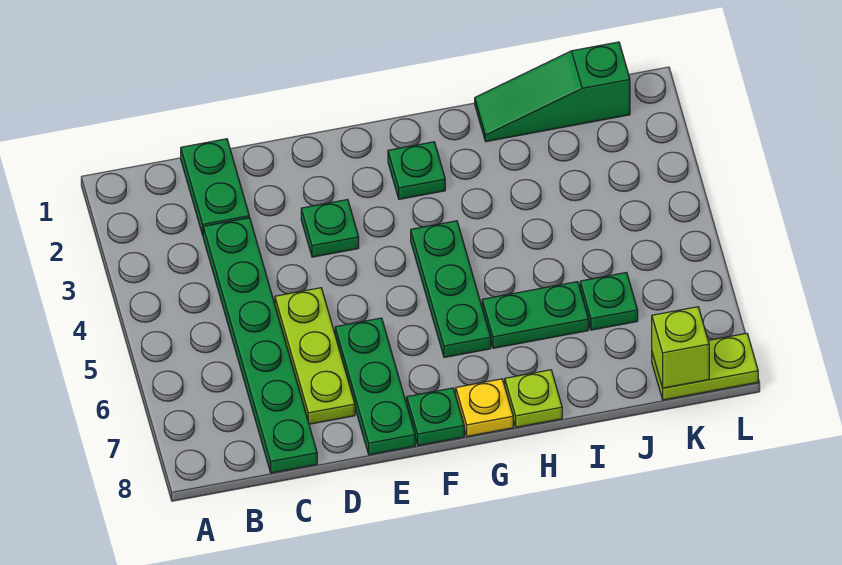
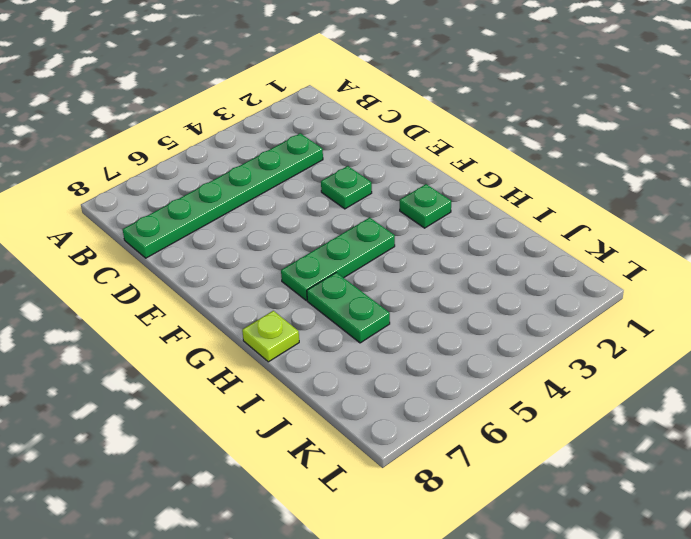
none -> green plate C1:C2 level 1
none -> lime plate D5:D7 level 1
none -> green plate E6:E8 level 1

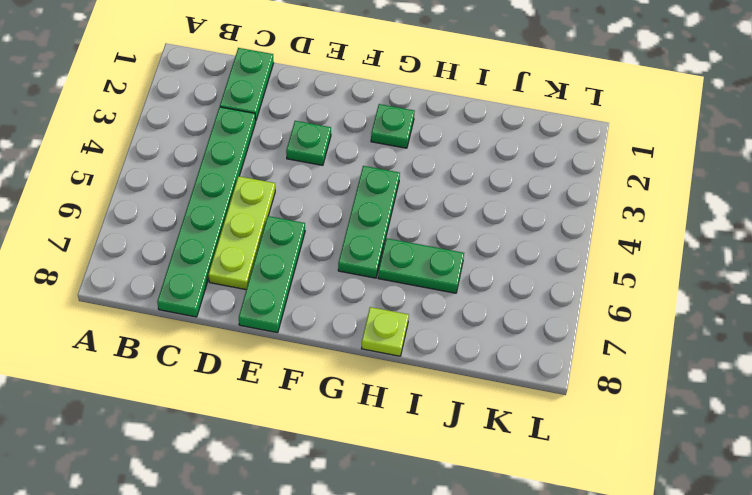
none -> green plate F8 level 1
none -> yellow plate G8 level 1
none -> green slope I1:K1 level 1 top K

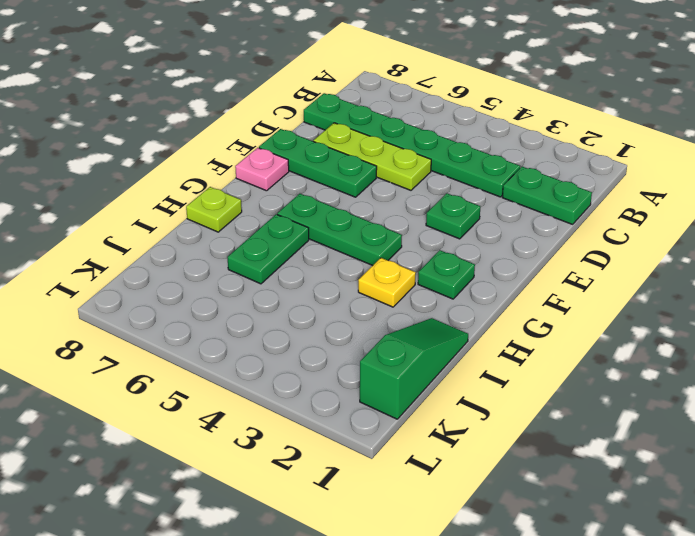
pink plate F8 level 1 -> green plate F8 level 1
yellow plate H3 level 1 -> yellow plate G8 level 1
none -> green plate J6 level 1
none -> lime plate K8:L8 level 1
none -> lime brick K8 level 2

